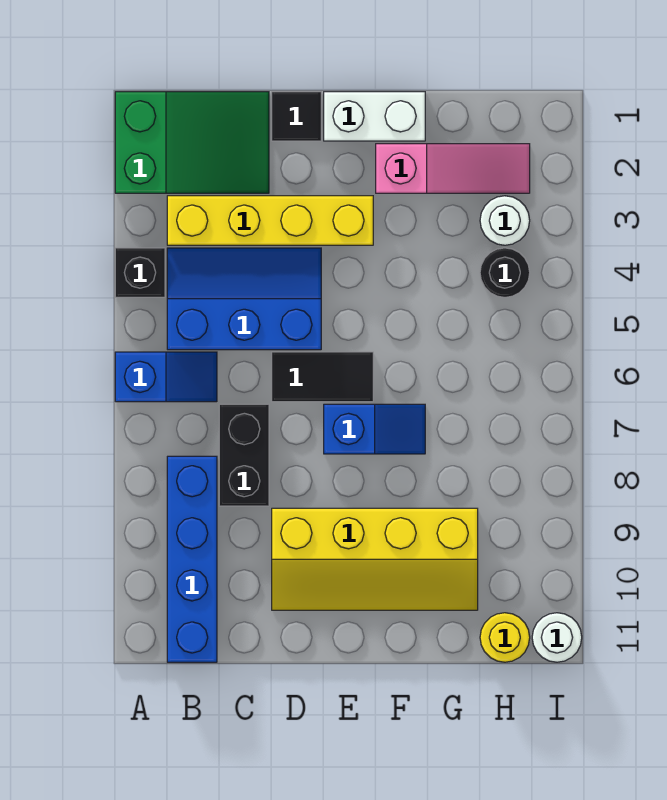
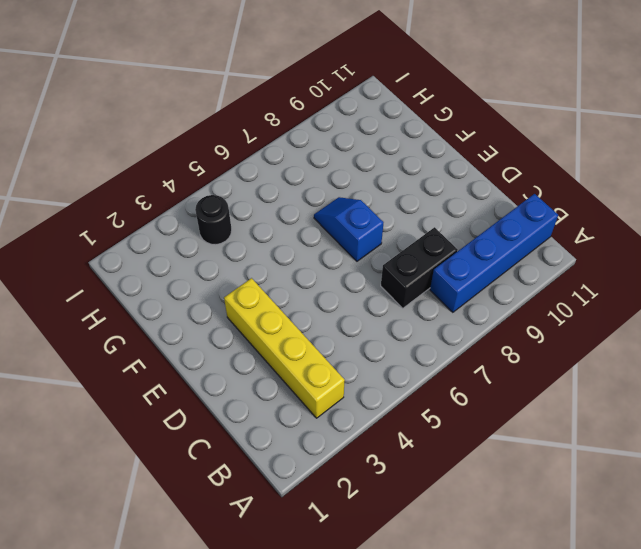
none -> green slope A1:C2 level 1 top A
none -> black brick A4 level 1
none -> blue slope A6:B6 level 1 top A

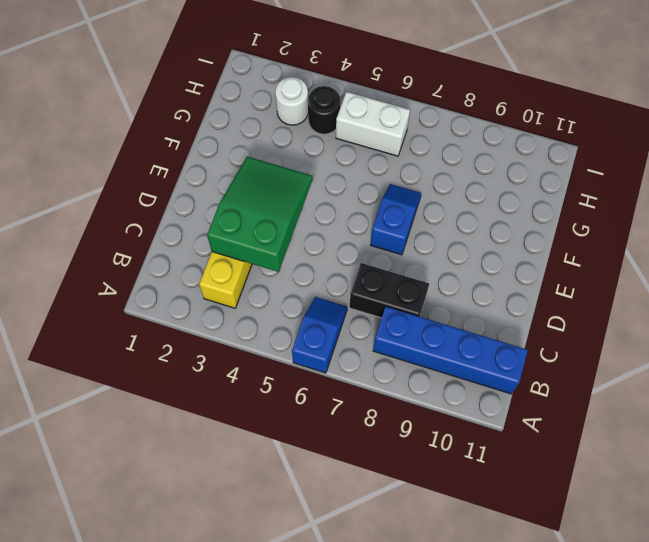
green slope C3:E4 level 2 top C -> green slope A1:C2 level 1 top A
white brick H5:H6 level 1 -> white brick E1:F1 level 1
none -> black brick A4 level 1
none -> blue slope B4:D5 level 1 top 5
none -> black tile D1 level 1

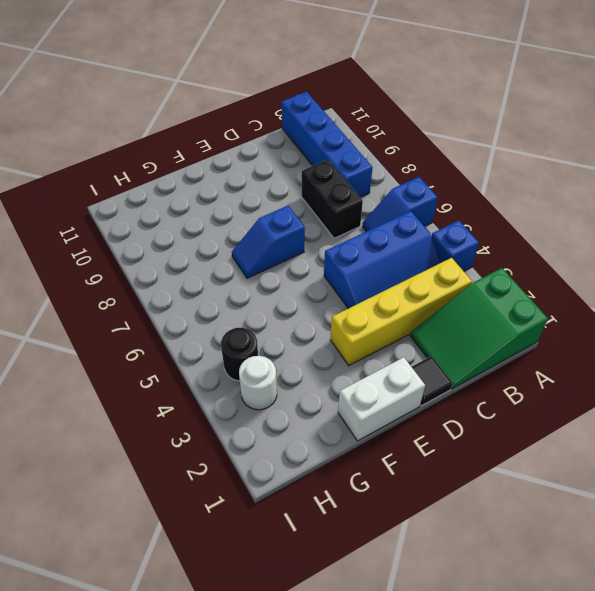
blue brick A4 level 1 -> black brick A4 level 1
none -> black tile D6:E6 level 1
none -> yellow slope D9:G10 level 1 top 9
none -> pink slope F2:H2 level 1 top F

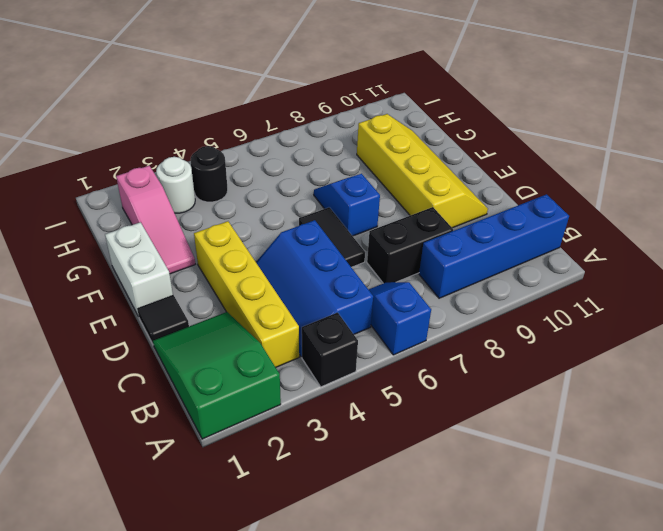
pink slope F2:H2 level 1 top H -> pink slope F2:H2 level 1 top F
none -> yellow round brick H11 level 1
none -> white round brick I11 level 1

